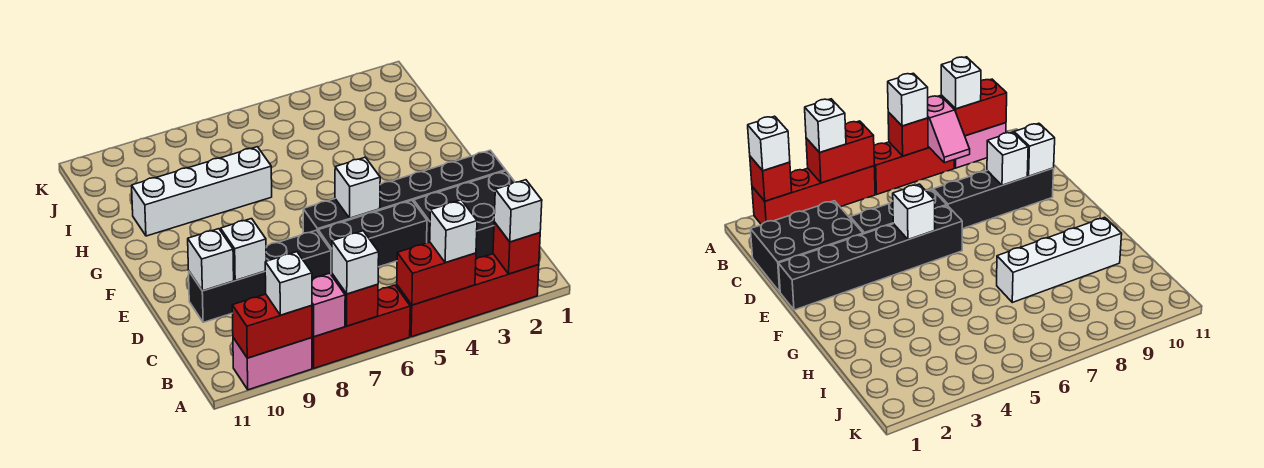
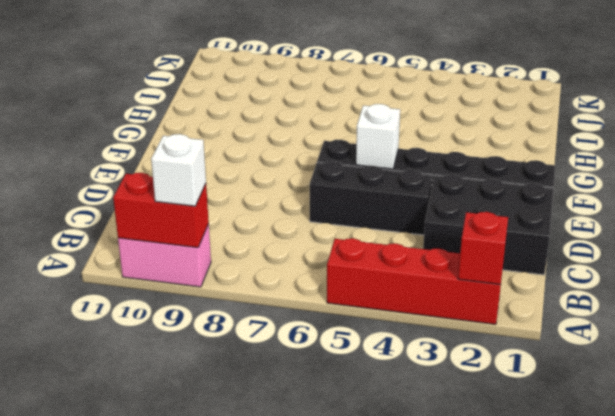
none -> red brick A6:A8 level 1
none -> black brick D7:D10 level 1
none -> white brick H7:H10 level 1

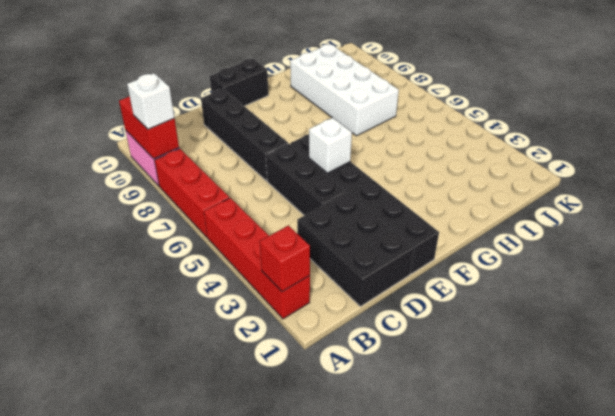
black brick E11:F11 level 1 -> none
white brick H7:I10 level 1 -> white brick H7:H10 level 1
none -> red brick A4:A5 level 2
none -> red brick A7 level 2
none -> pink slope A8:B8 level 2 top A

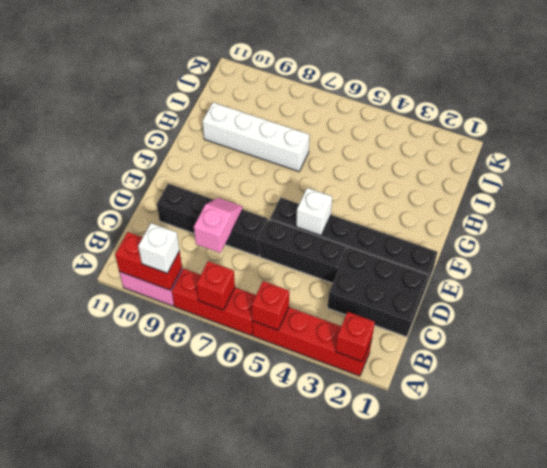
red brick A5 level 2 -> red brick A4:A5 level 2
pink slope C8:D8 level 2 top C -> pink slope A8:B8 level 2 top A
none -> white brick D9 level 2
none -> white brick D10 level 2
none -> white brick A2 level 3

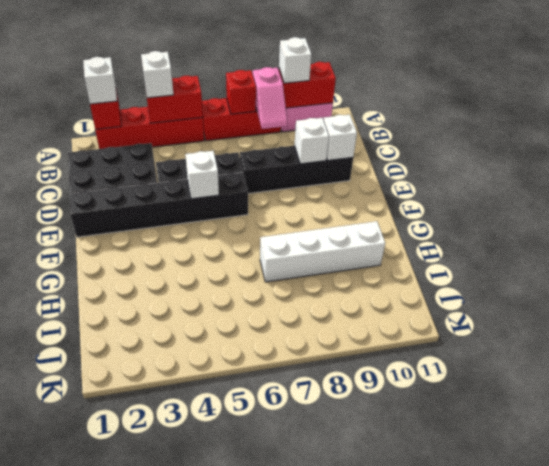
none -> white brick A7 level 3

